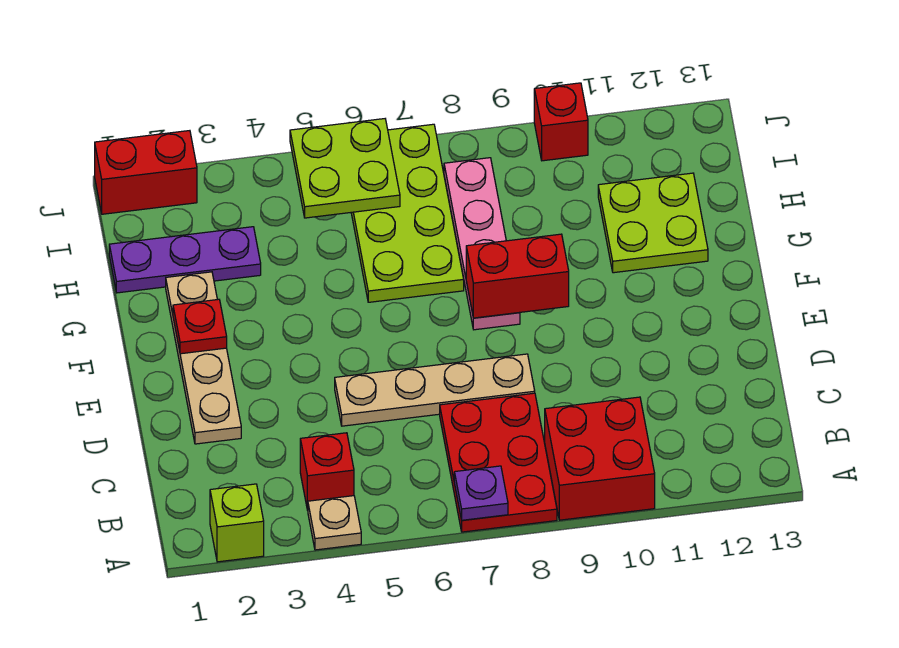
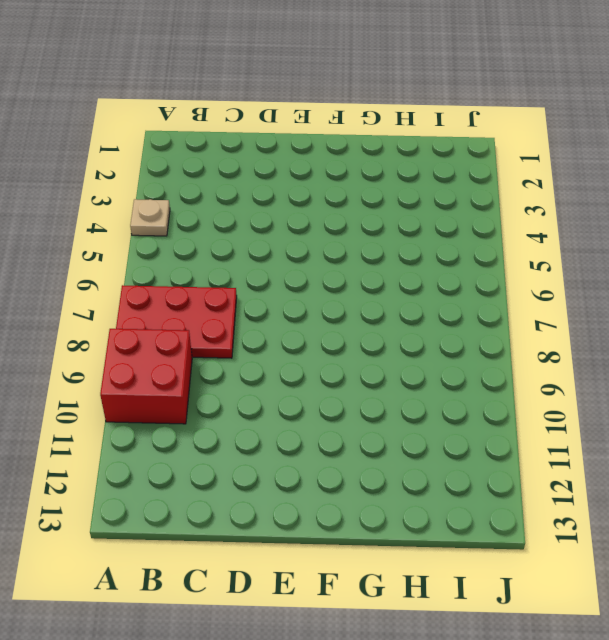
none -> lime brick A2 level 1
none -> red brick B4 level 1
none -> tan plate D2:G2 level 1

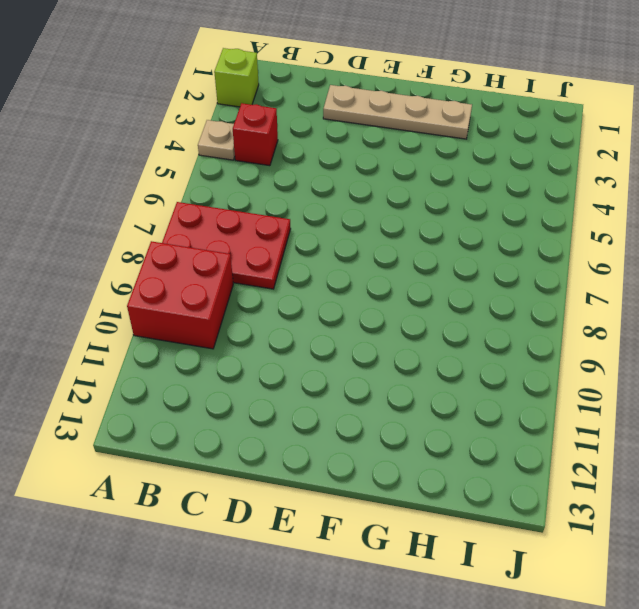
none -> tan plate D5:D8 level 1
none -> pink plate F8:I8 level 1
none -> lime plate G6:J7 level 1

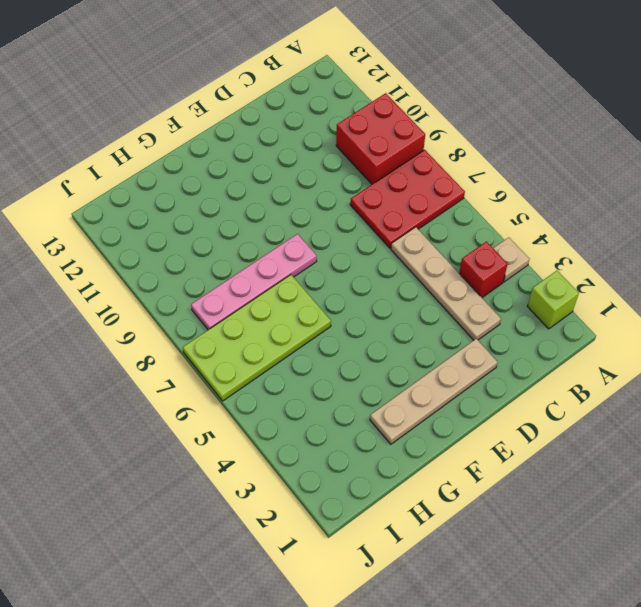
tan plate C3:C6 level 1 -> tan plate D5:D8 level 1
none -> lime plate G11:H12 level 1
none -> purple plate H1:H3 level 1
none -> red brick J1:J2 level 1

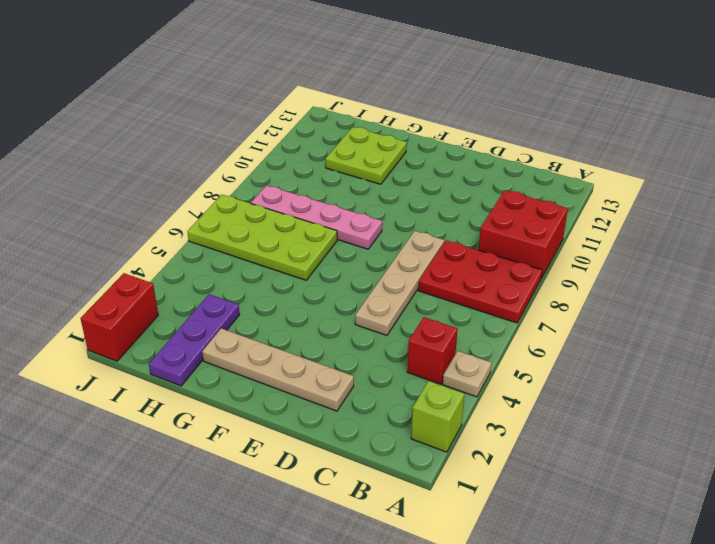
none -> red brick J10 level 1
none -> purple plate A7 level 2
none -> red plate F2 level 2

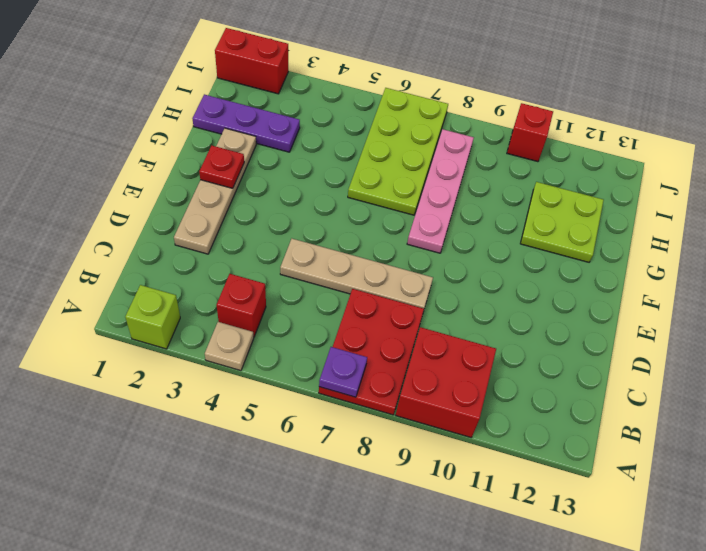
none -> red brick F8:F9 level 2
none -> lime plate I5:J6 level 2

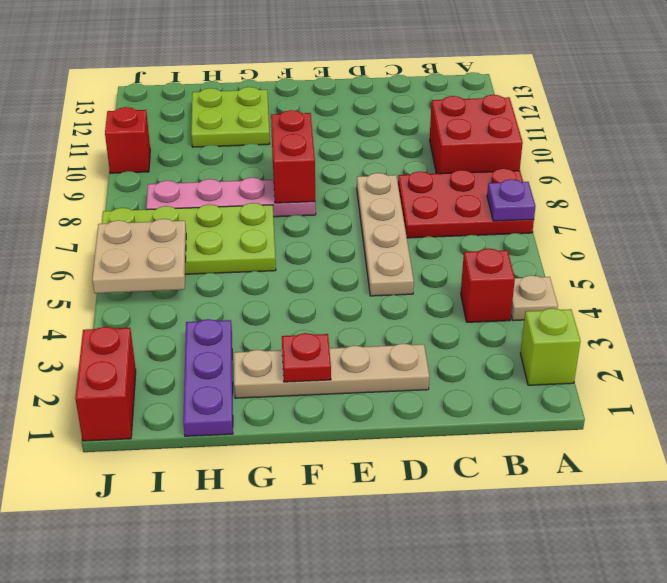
tan plate I5:J6 level 2 -> lime plate I5:J6 level 2

